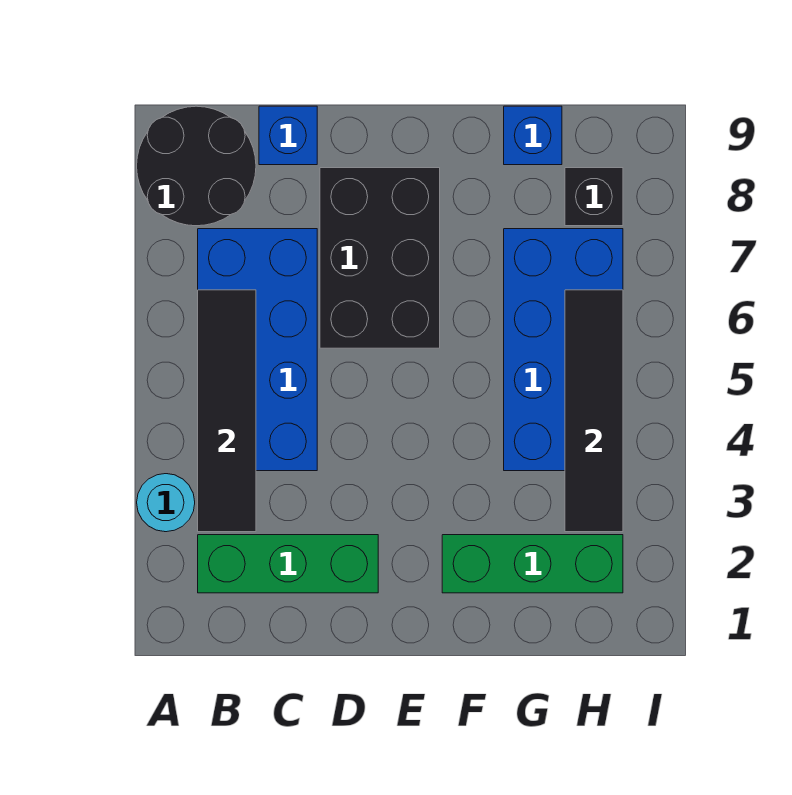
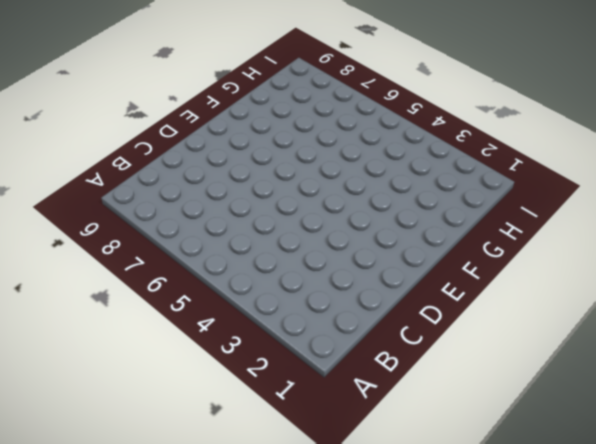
none -> cyan round brick A3 level 1
none -> black round brick A8:B9 level 1
none -> green brick B2:D2 level 1

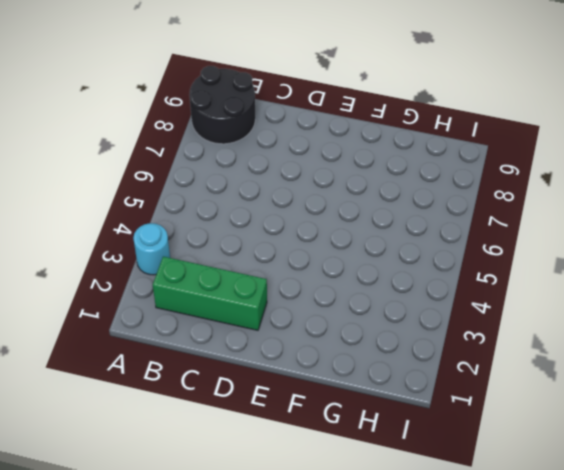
none -> blue brick B4:C7 level 1
none -> blue brick C9 level 1
none -> black brick D6:E8 level 1

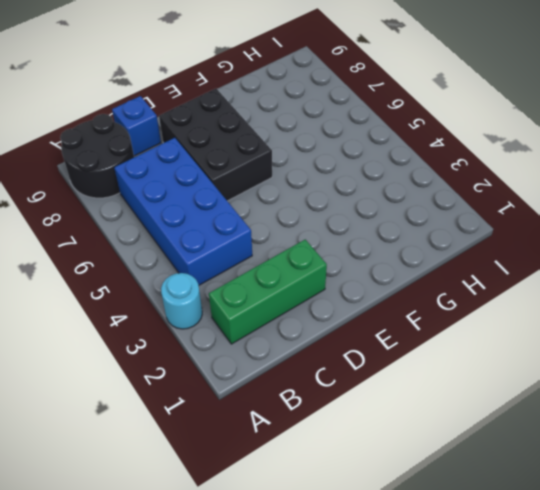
none -> green brick F2:H2 level 1
none -> blue brick G4:H7 level 1
none -> blue brick G9 level 1

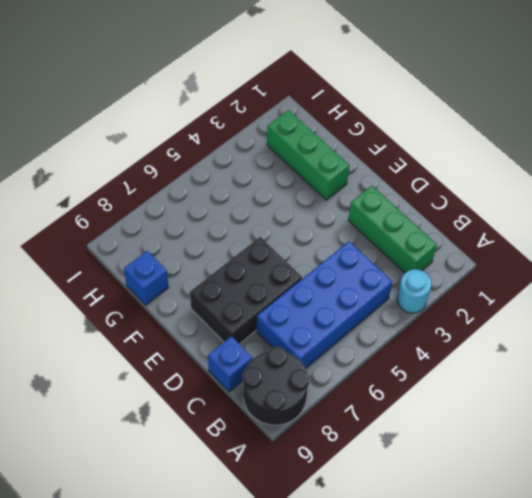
none -> blue brick G4:H7 level 1
none -> black brick H8 level 1
none -> black tile B3:B6 level 2

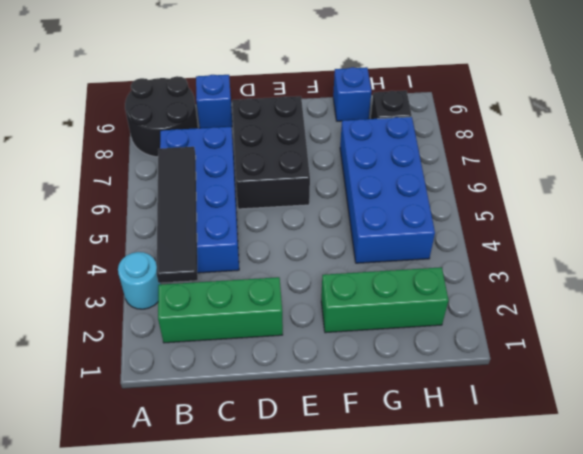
none -> black tile H3:H6 level 2

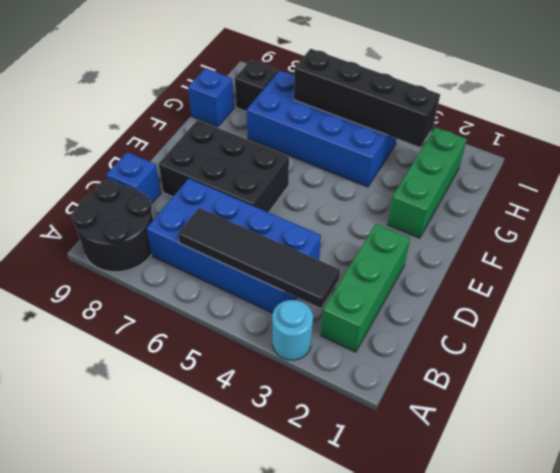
black brick H3:H6 level 2 -> black tile H3:H6 level 2

